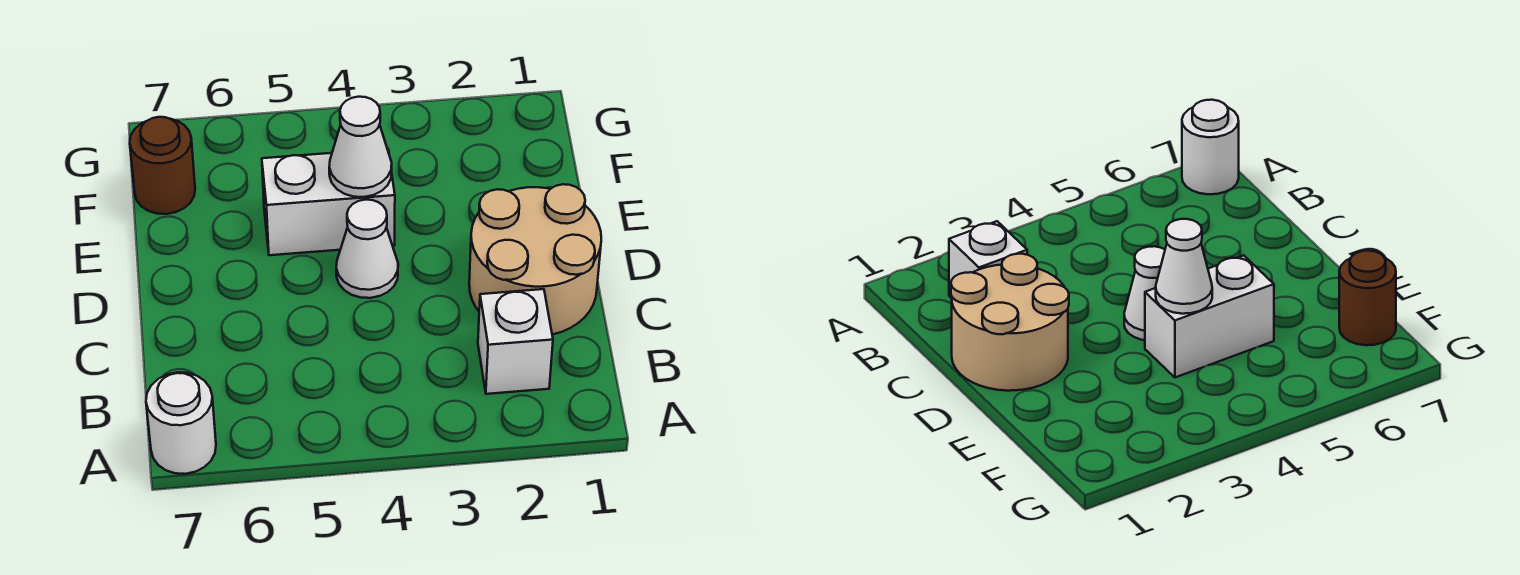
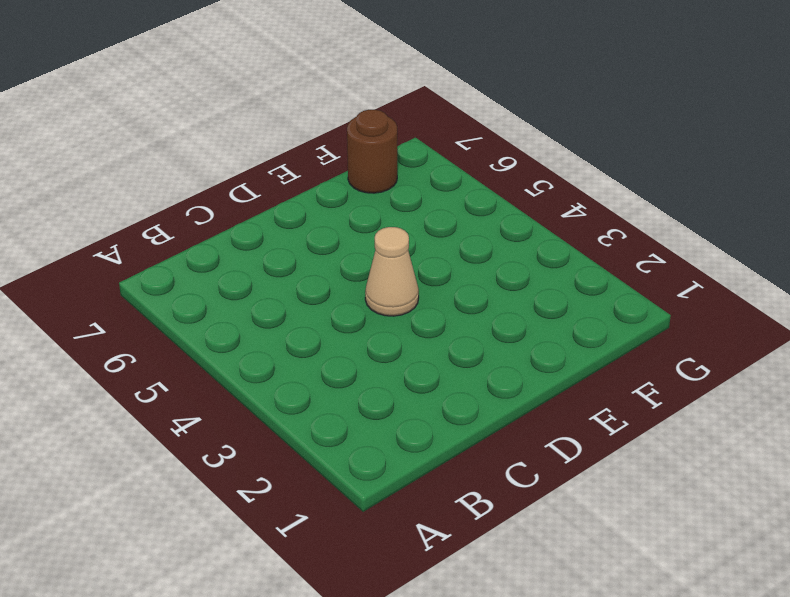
tan cone D4 level 1 -> white cone D4 level 1
none -> white round brick A7 level 1
none -> white brick B2 level 1

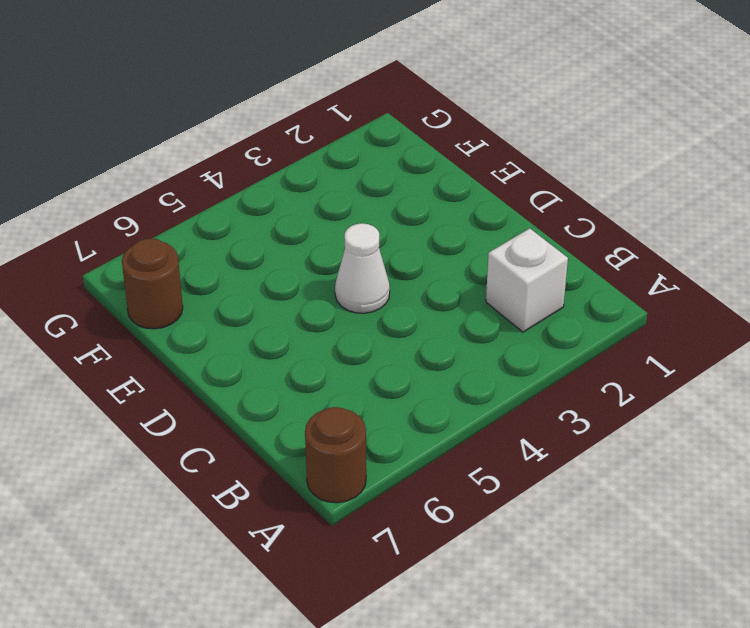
brown round brick A7 level 1 -> white round brick A7 level 1
none -> tan round brick C1:D2 level 1
none -> white brick E4:E5 level 1

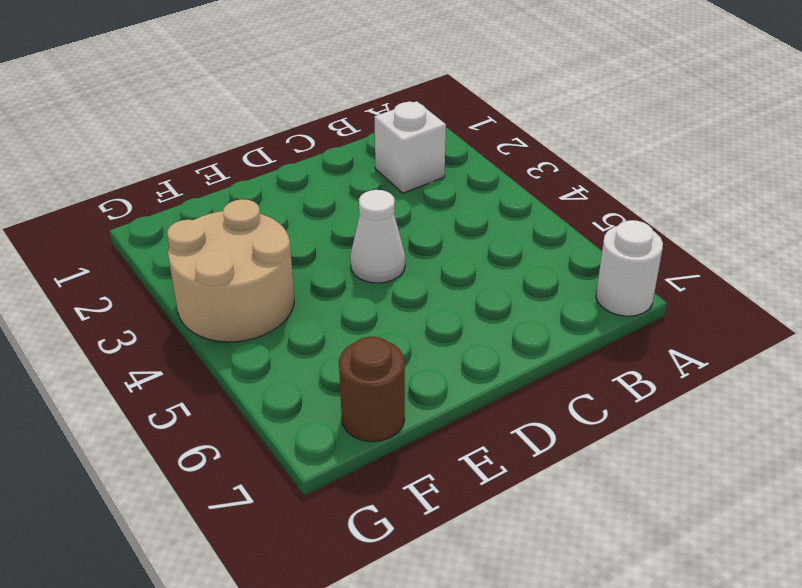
tan round brick F3:G4 level 1 -> tan round brick C1:D2 level 1
none -> white brick E4:E5 level 1
none -> white cone E4 level 2

